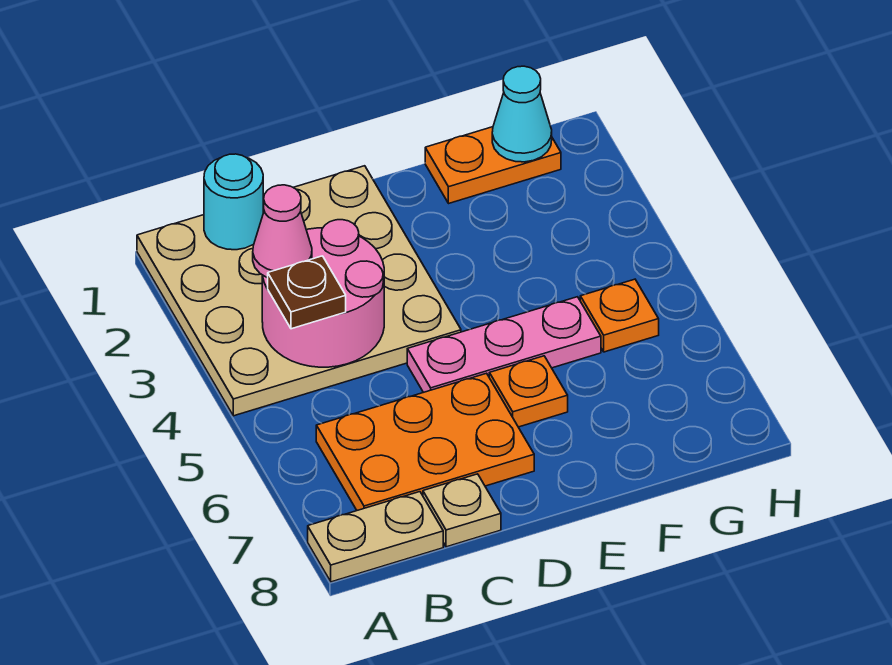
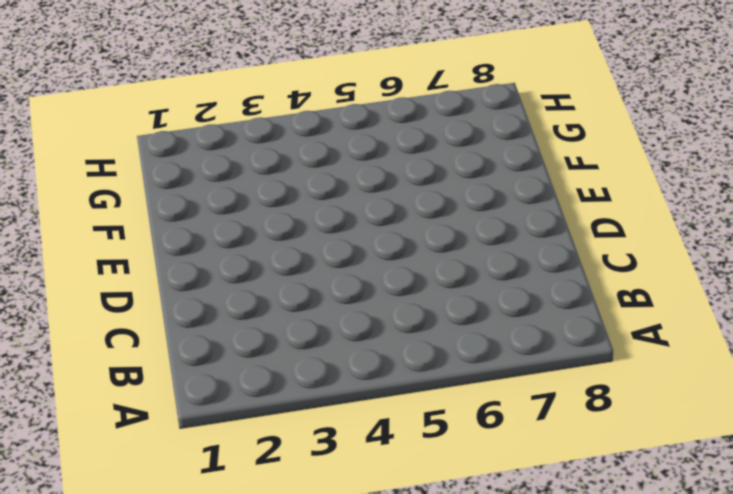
none -> tan plate A1:D4 level 1
none -> tan plate A8:B8 level 1
none -> orange plate B6:D7 level 1

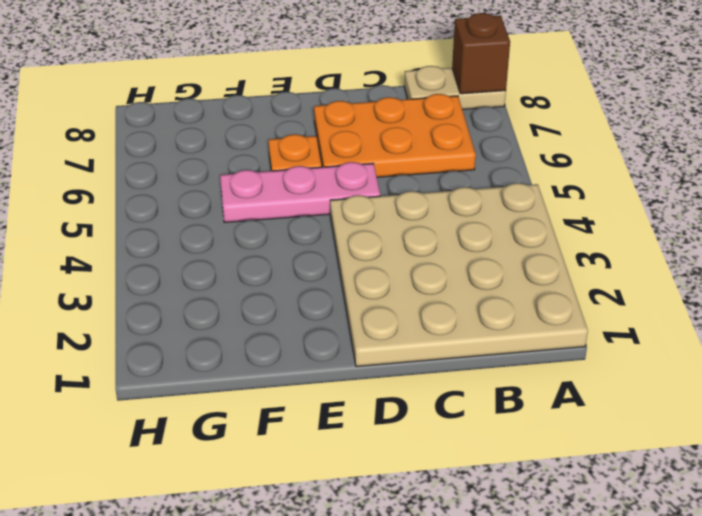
brown brick A8 level 2 -> none
none -> tan plate C8 level 1
none -> orange plate F1:G1 level 1
none -> orange plate G5 level 1

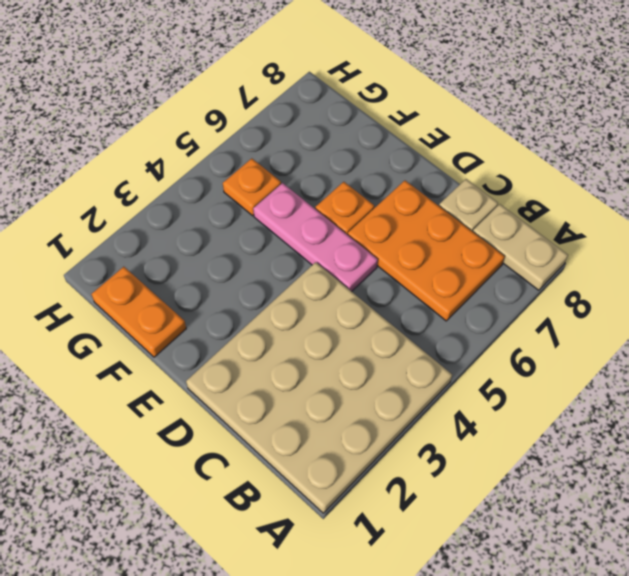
none -> cyan round brick B1 level 2
none -> pink round brick B3:C4 level 2
none -> cyan cone G1 level 2

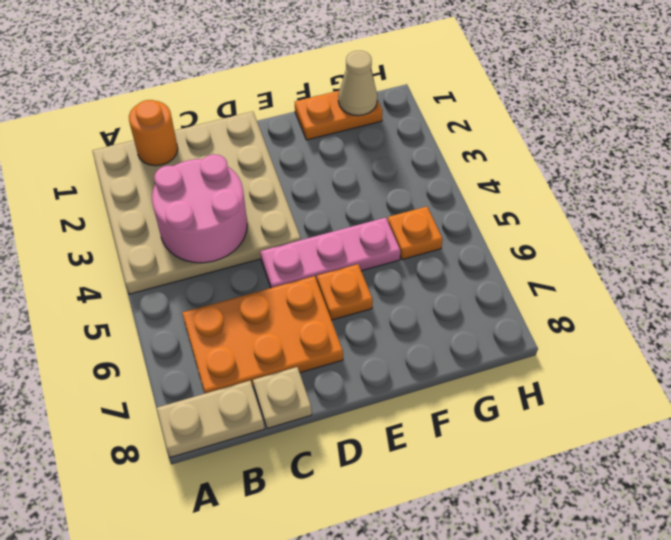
orange round brick B1 level 2 -> cyan round brick B1 level 2
tan cone G1 level 2 -> cyan cone G1 level 2
none -> pink cone B3 level 3
none -> brown plate B4 level 3

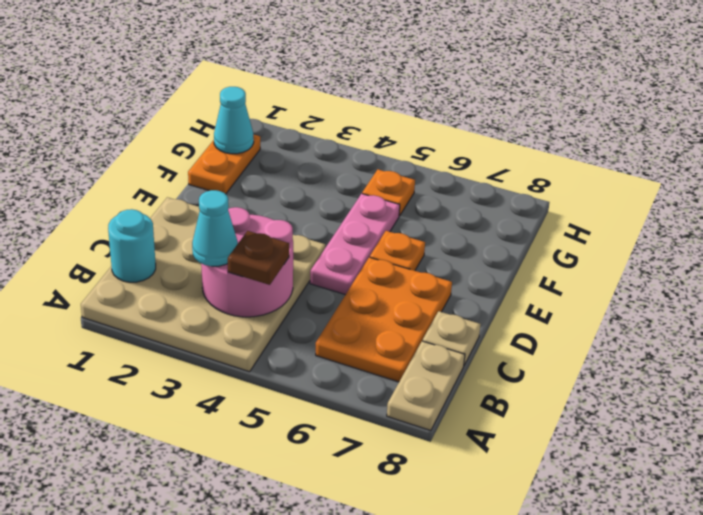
cyan cone B3 level 3 -> pink cone B3 level 3

